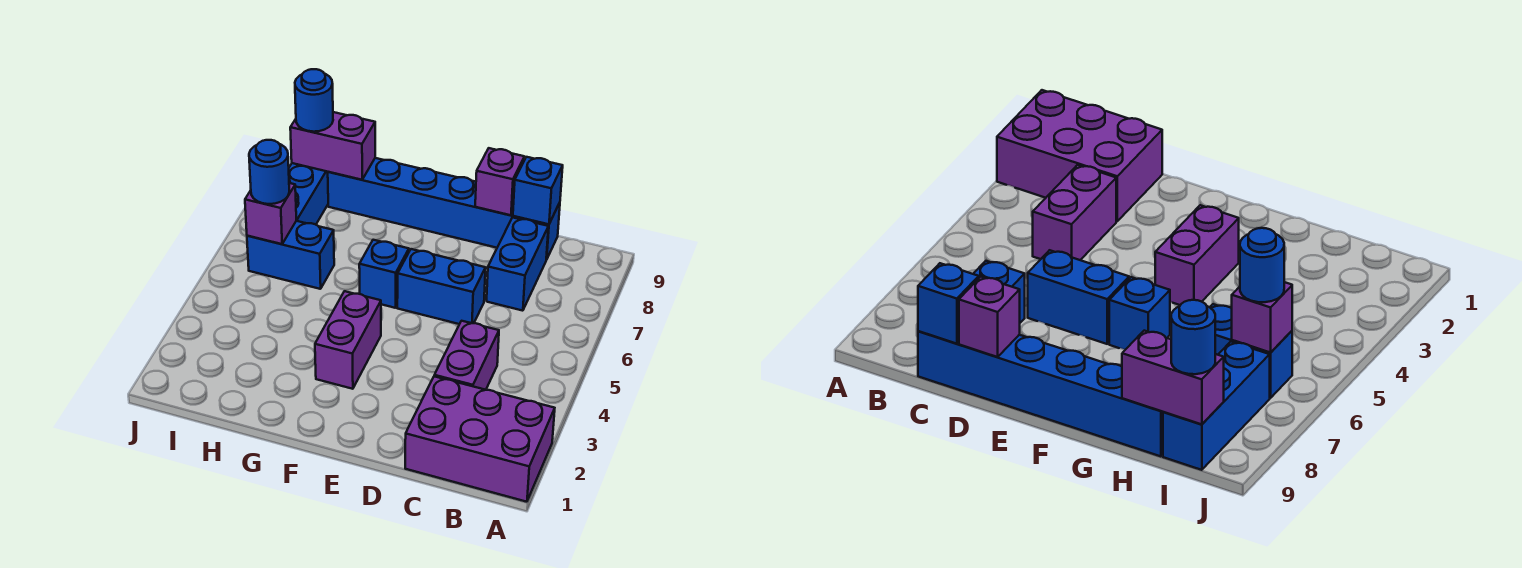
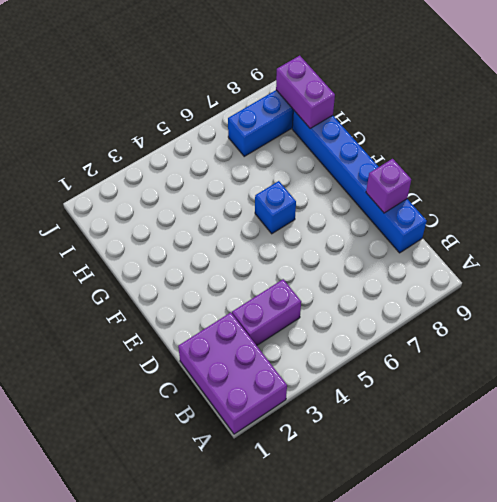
none -> blue brick C7:C8 level 1
none -> blue brick D6:E6 level 1
none -> purple brick F3:F4 level 1

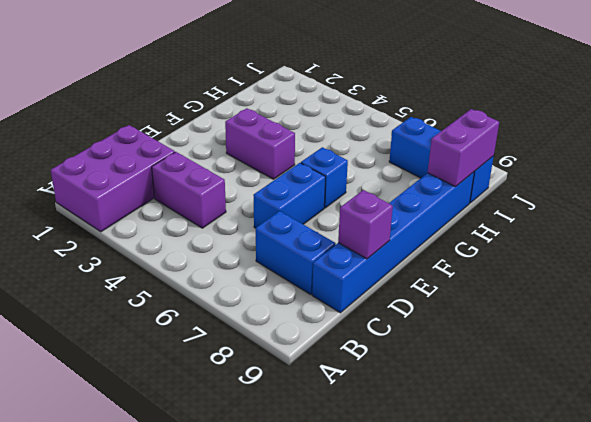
none -> blue brick H6:I6 level 1
none -> blue brick C9 level 2
none -> purple brick I6 level 2

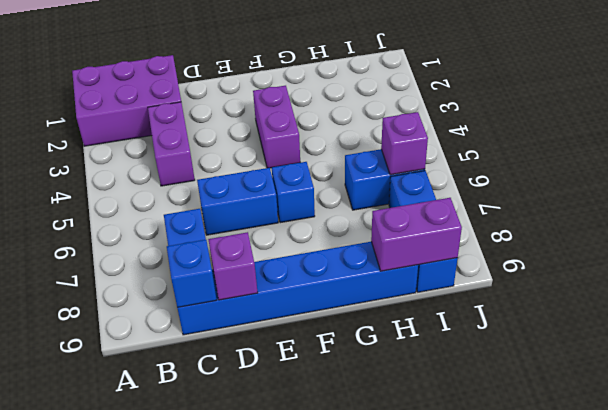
none -> blue round brick I6 level 3
none -> blue round brick I9 level 3

